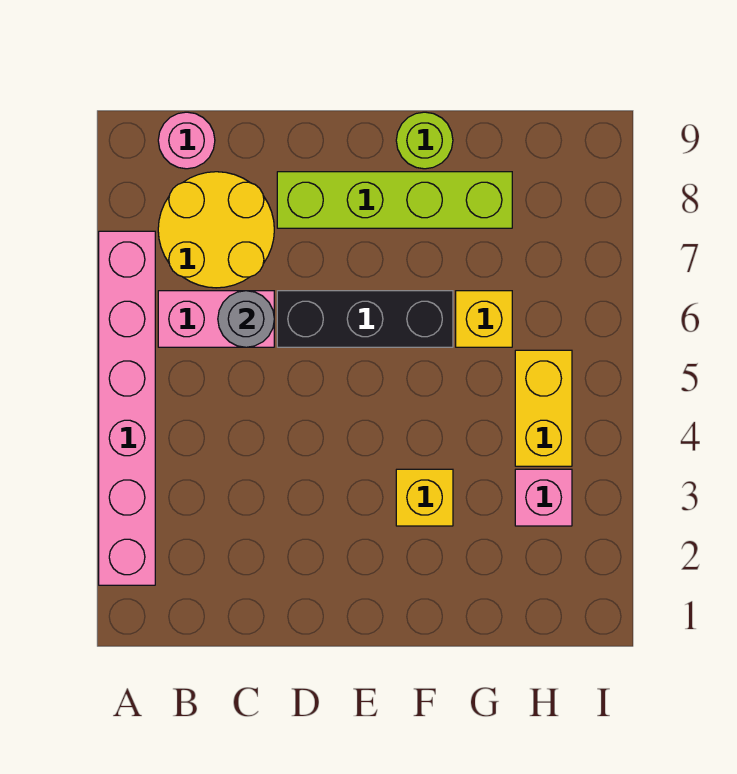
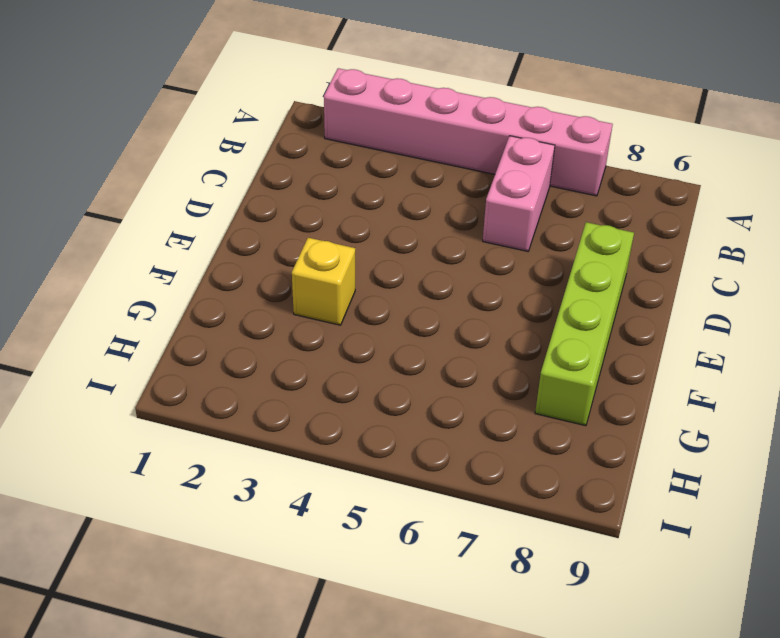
none -> yellow round brick B7:C8 level 1
none -> pink round brick B9 level 1
none -> black brick D6:F6 level 1

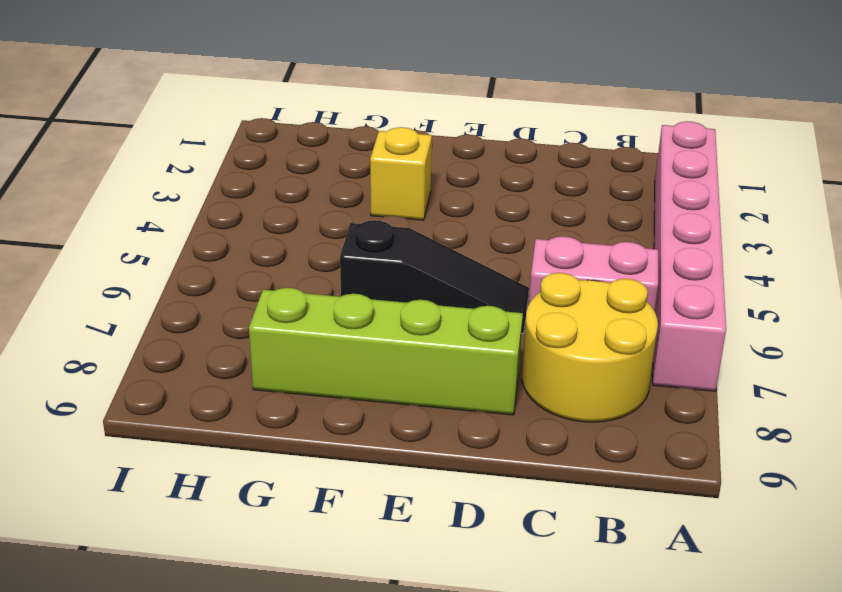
black slope D6:F6 level 1 top F -> black brick D6:F6 level 1
none -> pink round brick B9 level 1
none -> lime round brick F9 level 1
none -> yellow brick G6 level 1

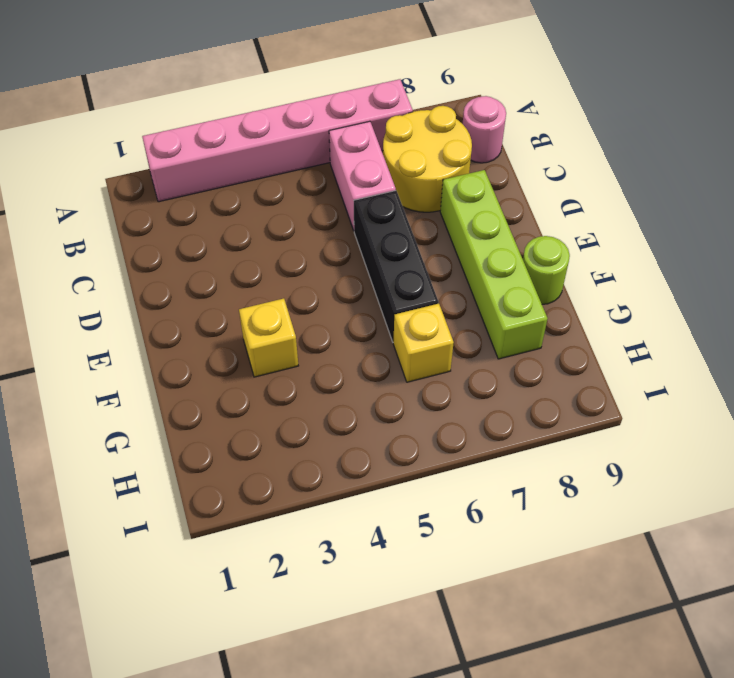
none -> pink brick H3 level 1
none -> yellow brick H4:H5 level 1
none -> grey round brick C6 level 2

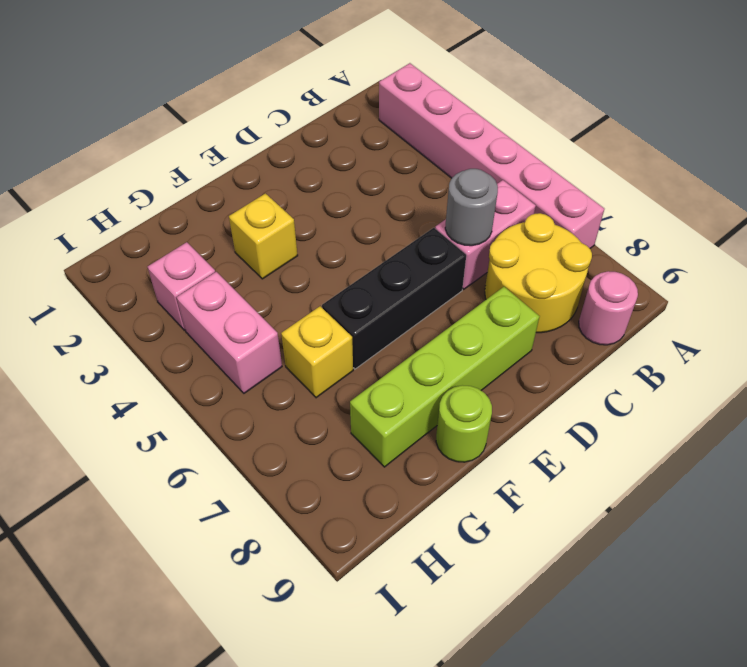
pink brick H4:H5 level 1 -> yellow brick H4:H5 level 1

